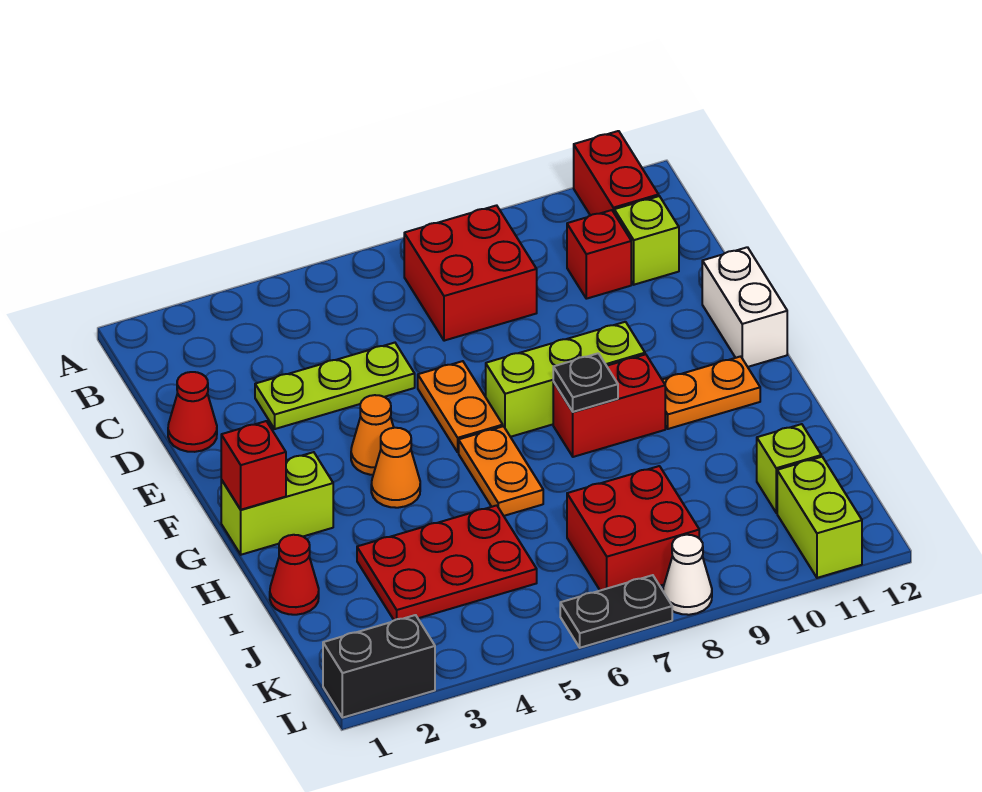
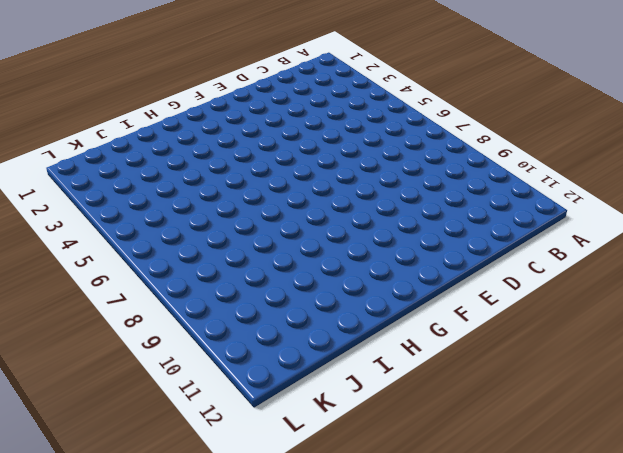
none -> red brick A11:B11 level 1
none -> red brick B7:C8 level 1
none -> red brick C10 level 1

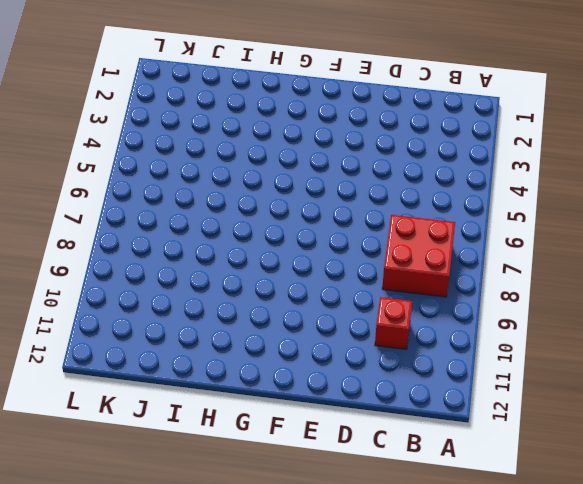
none -> red brick A11:B11 level 1
none -> lime brick C11 level 1
none -> red cone D1 level 1

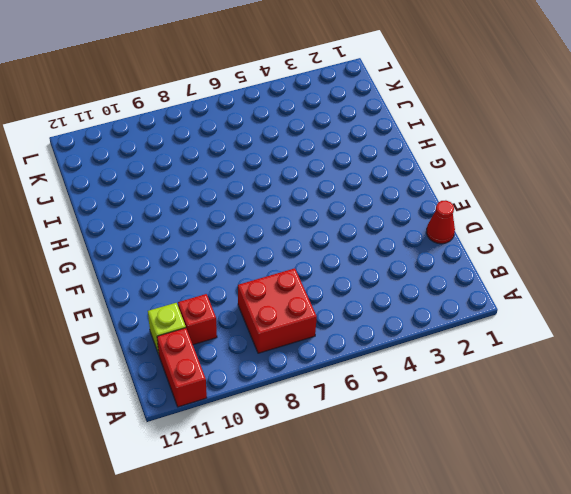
none -> lime plate D3:D5 level 1
none -> orange plate E6:F6 level 1
none -> white brick E12:F12 level 1

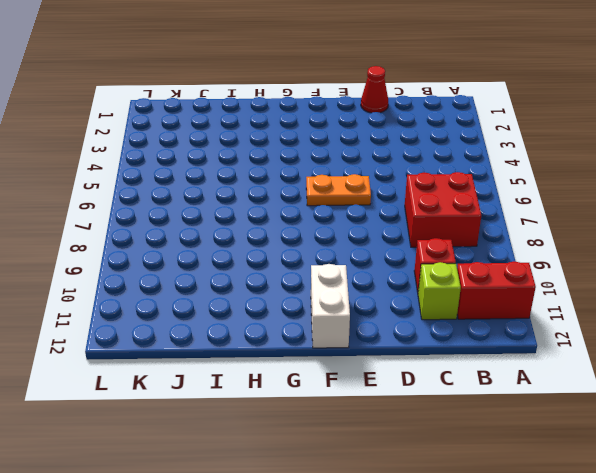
white brick F11:F12 level 1 -> white brick E12:F12 level 1
none -> lime plate D3:D5 level 1
none -> orange cone F4 level 1
none -> lime brick F7:F9 level 1

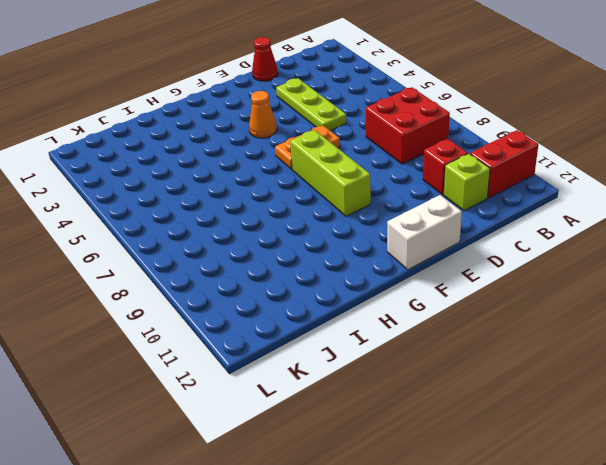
none -> lime brick G1:G2 level 1
none -> orange cone G4 level 1
none -> orange plate G6:H6 level 1

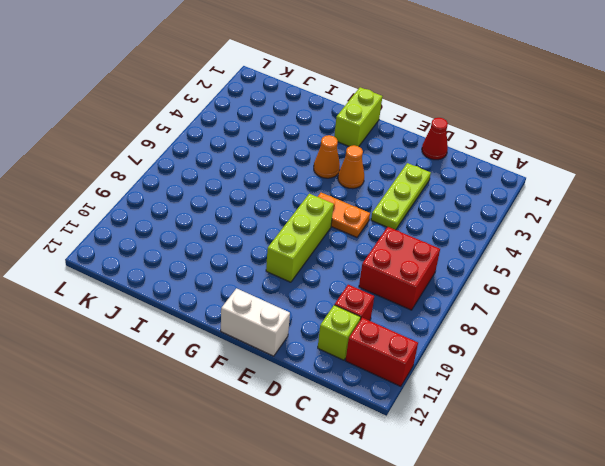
none -> orange plate G6:H6 level 1
none -> red brick G8:G9 level 1
none -> orange plate G10:G11 level 1

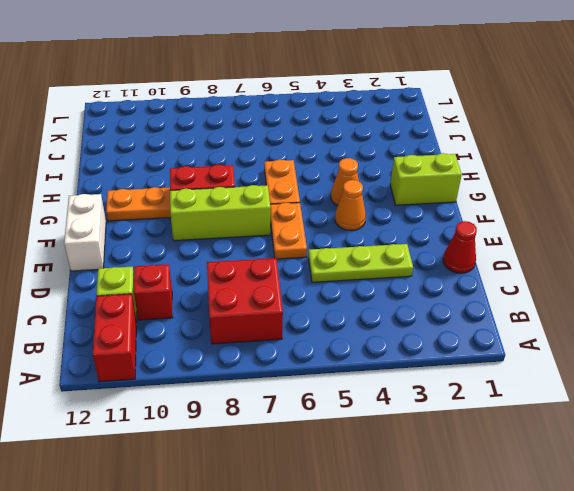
none -> red cone I1 level 1
none -> red plate I3:J5 level 1
none -> red brick J7:K8 level 1

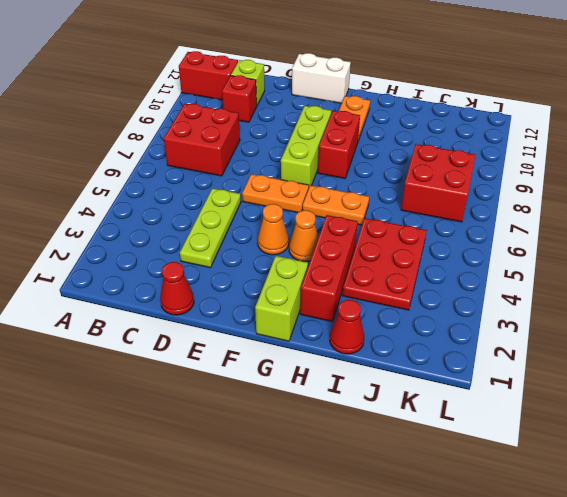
red brick H2:H4 level 1 -> none
none -> lime brick J11 level 1
none -> lime brick K11:L11 level 1
none -> black brick L1:L2 level 1

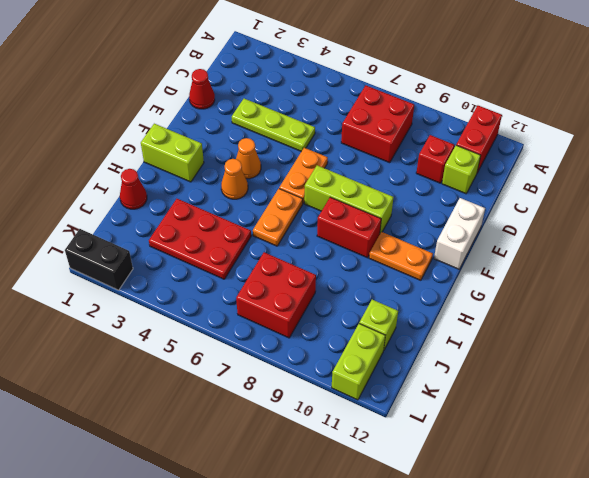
none -> black plate L6:L7 level 1
none -> white cone L8 level 1
none -> red brick G1 level 2

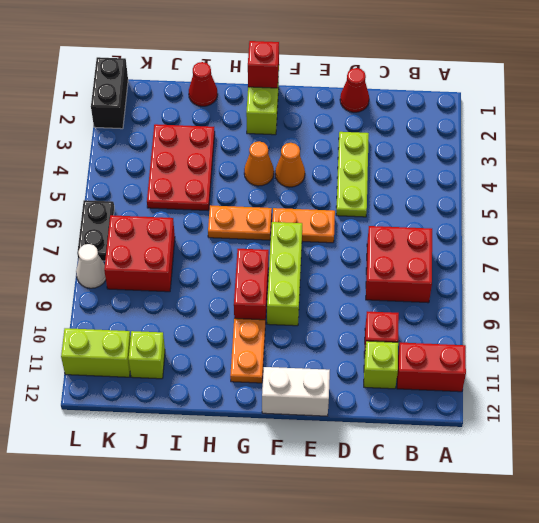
none -> black plate G8 level 2

